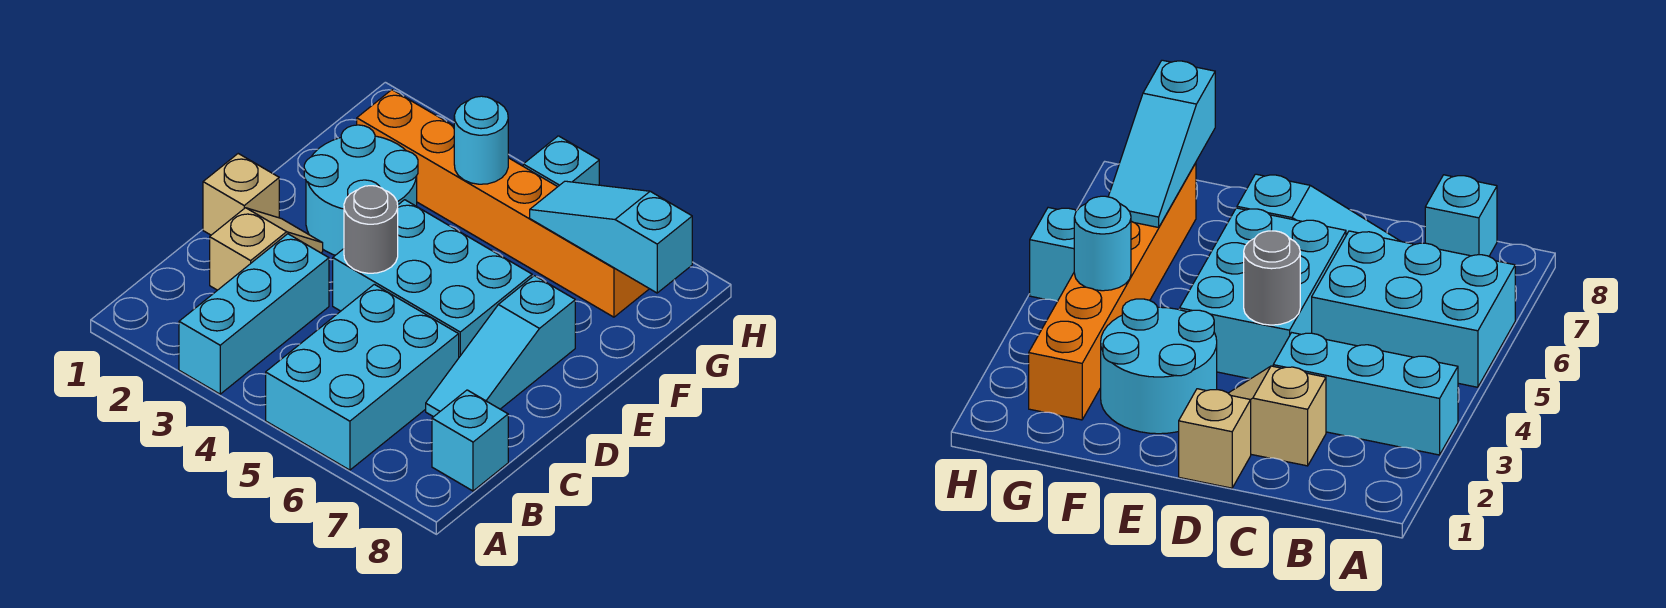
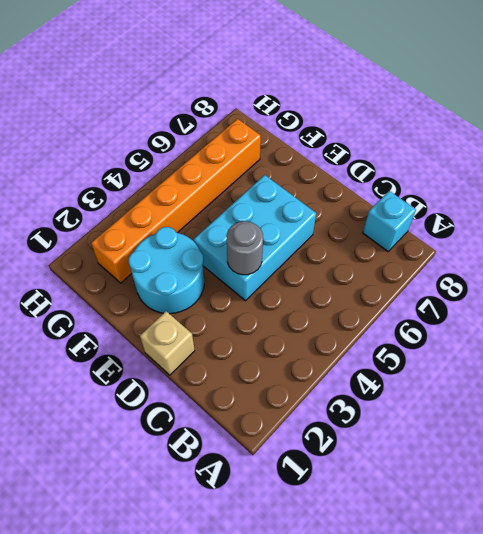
none -> cyan brick A3:C3 level 1
none -> cyan brick A5:C6 level 1
none -> tan slope C2:D2 level 1 top C

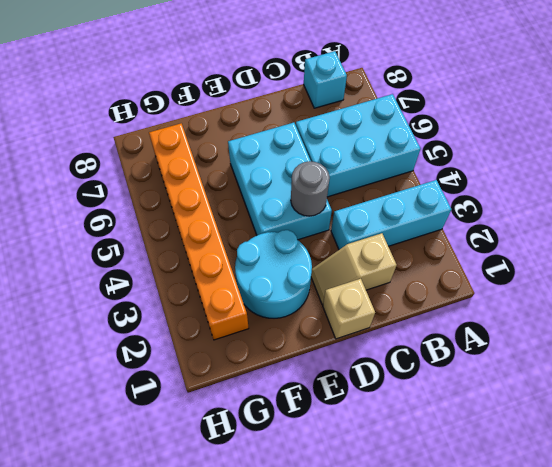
none -> cyan slope C7:E7 level 1 top E
none -> cyan brick H5 level 1
none -> cyan round brick G4 level 2

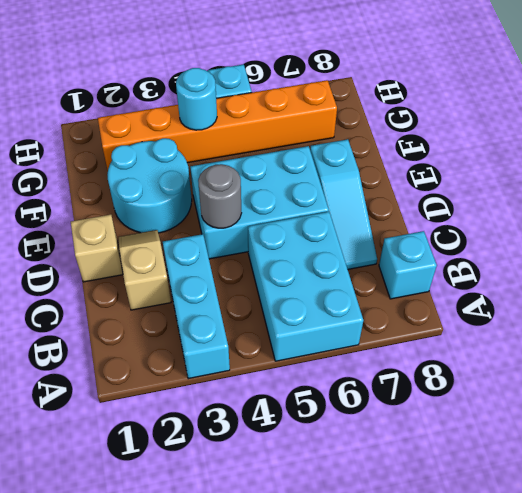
none -> cyan slope G6:G8 level 2 top 8

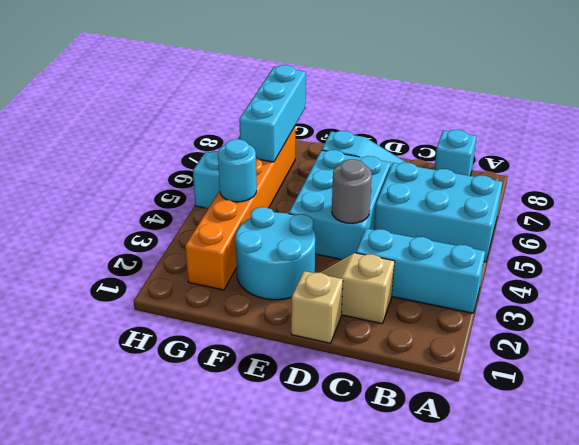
cyan brick G6:G8 level 2 -> cyan slope G6:G8 level 2 top 8

